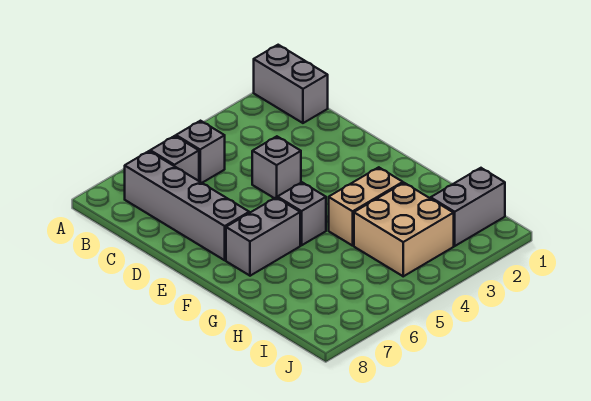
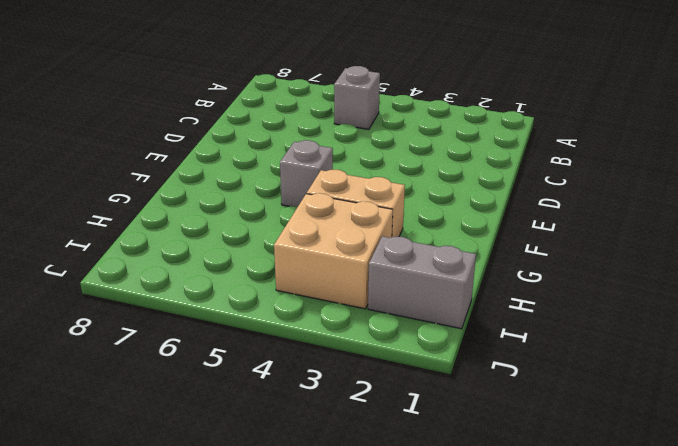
none -> grey brick A1:B1 level 1
none -> grey brick B6 level 1

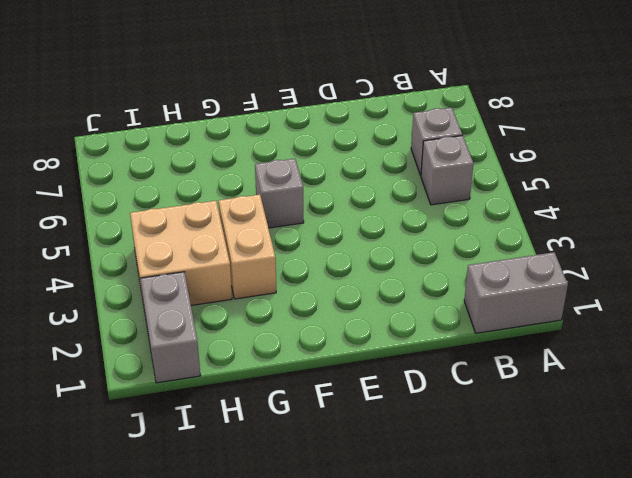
none -> grey brick B7:E7 level 1
none -> grey brick D4 level 1

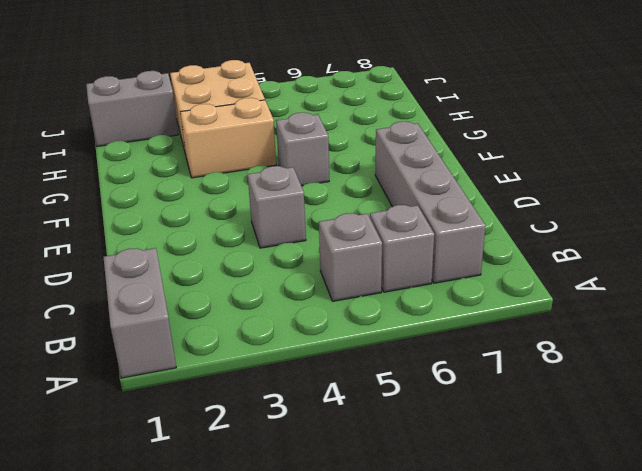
none -> grey brick F6:F7 level 1

